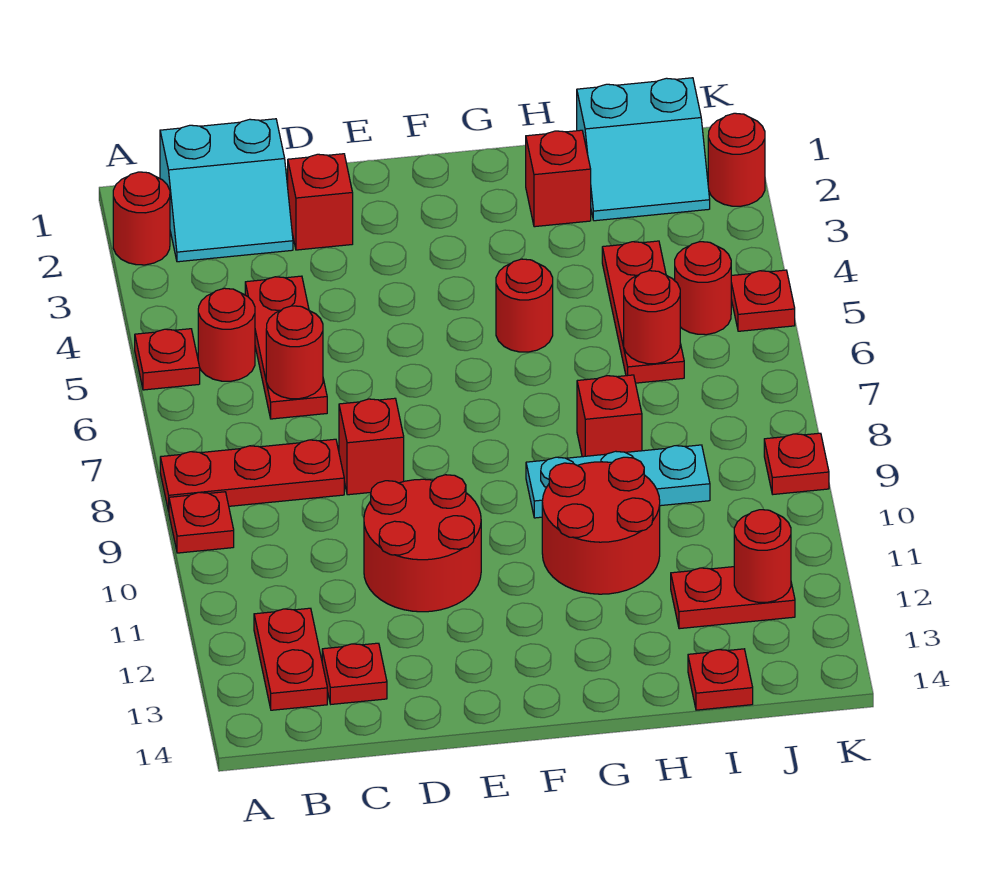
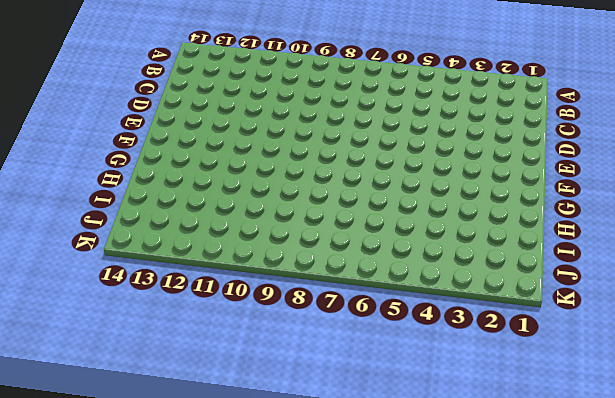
none -> red round brick A2 level 1
none -> red plate A5 level 1
none -> red plate A8:C8 level 1

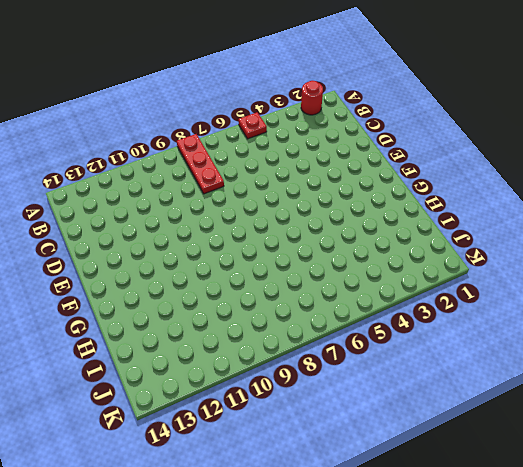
none -> red plate A9 level 1
none -> cyan slope B1:C2 level 1 top 1
none -> red round brick B5 level 1

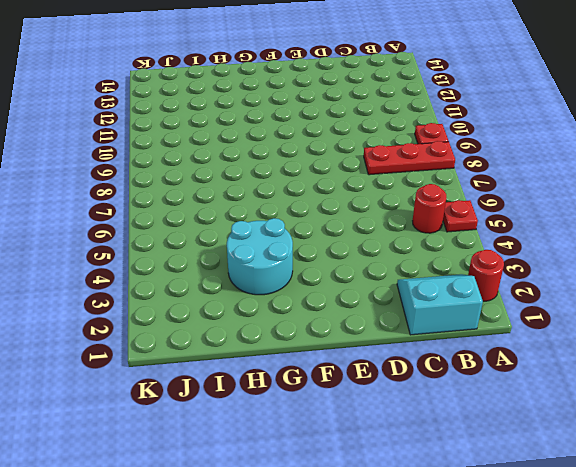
cyan round brick G3:H4 level 1 -> none
none -> red plate B12:B13 level 1
none -> red plate C4:C6 level 1
none -> red plate C13 level 1

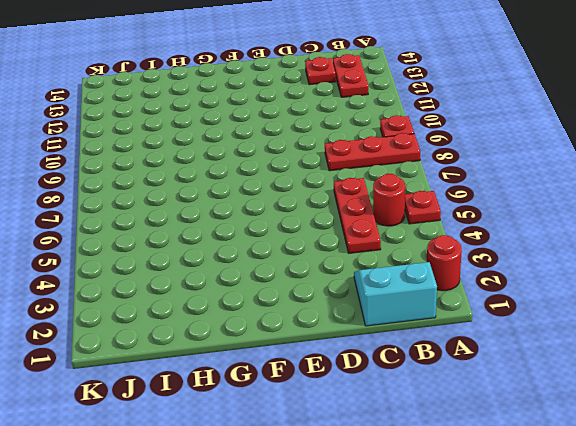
none -> red brick D2 level 1
none -> red brick D8 level 1
none -> red round brick D10:E11 level 1

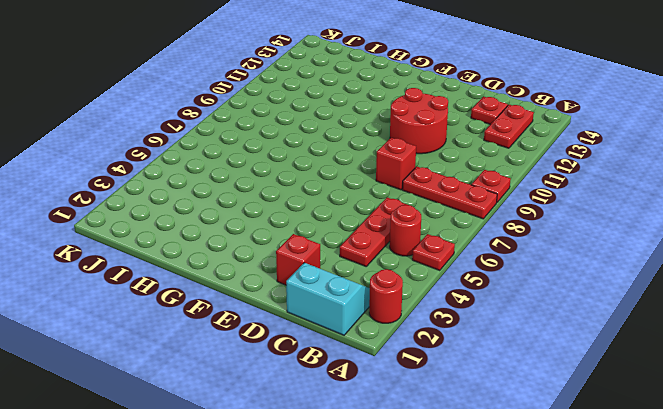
none -> red round brick G5 level 1
none -> cyan plate G9:I9 level 1
none -> red round brick G10:H11 level 1

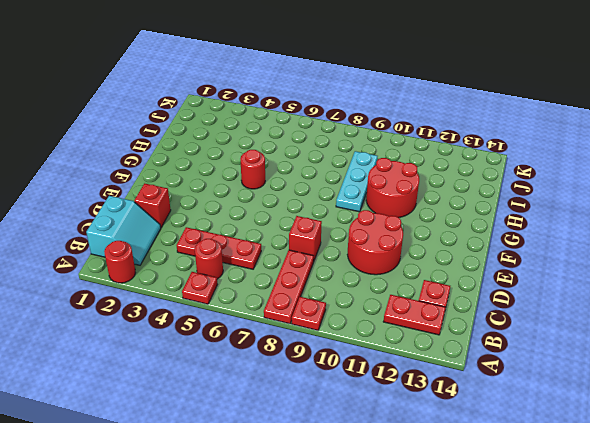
none -> red brick H2 level 1
none -> red brick H8 level 1
none -> cyan slope I1:J2 level 1 top 1

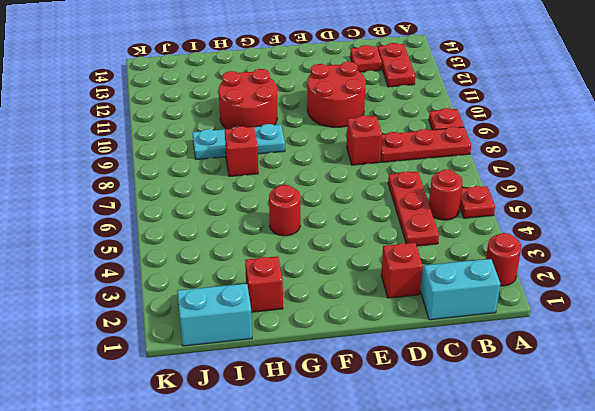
none -> red plate I4:I6 level 1
none -> red plate I12:J12 level 1
none -> red plate I14 level 1

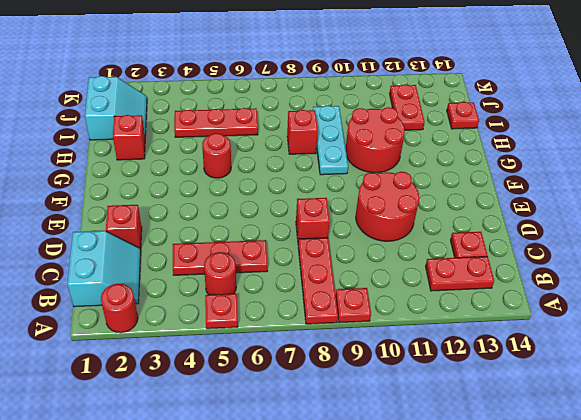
none -> red round brick J5 level 1
none -> red round brick K2 level 1
none -> red plate K5 level 1

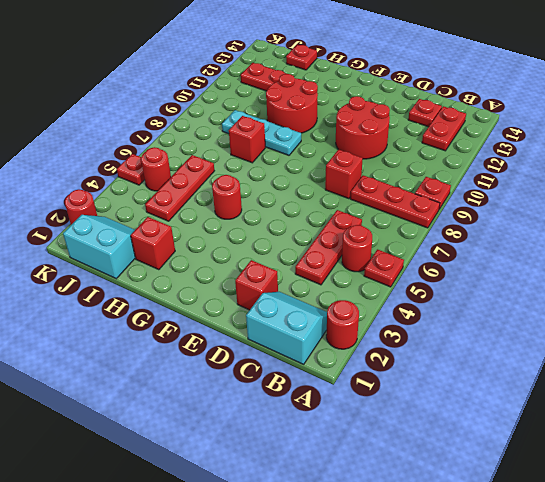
none -> red plate K9 level 1
none -> red round brick C6 level 2
none -> red round brick I6 level 2

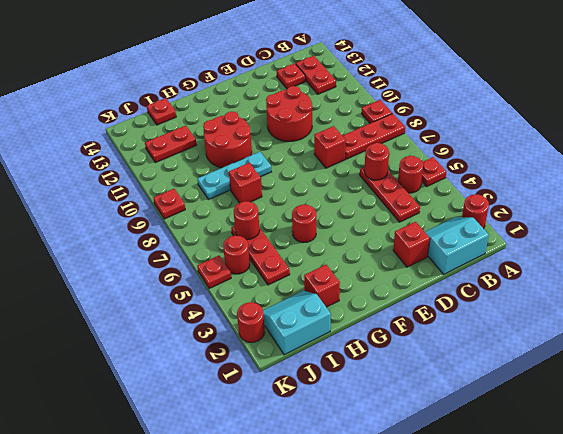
none -> red round brick J12 level 2

